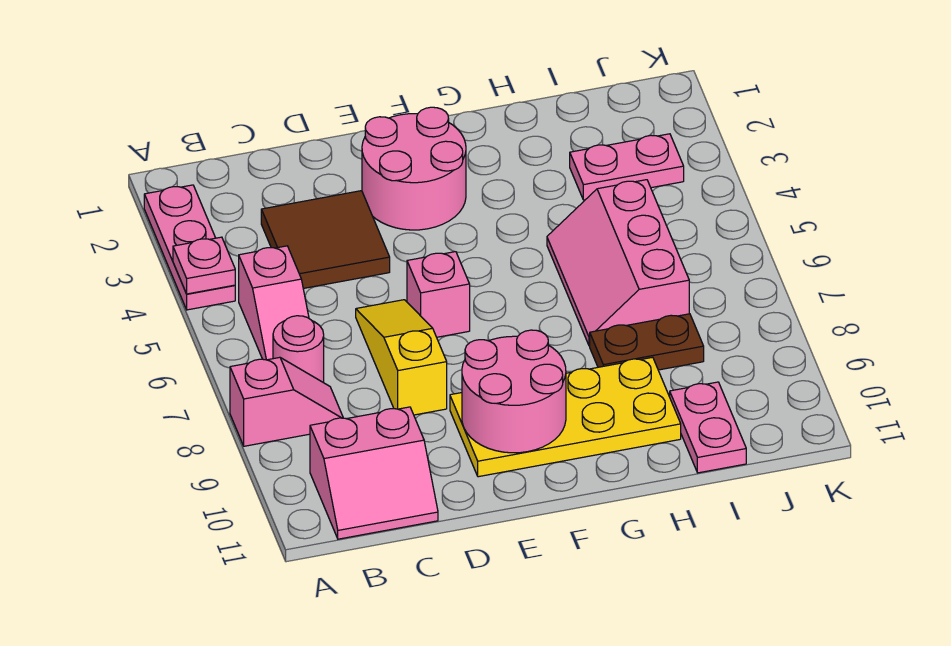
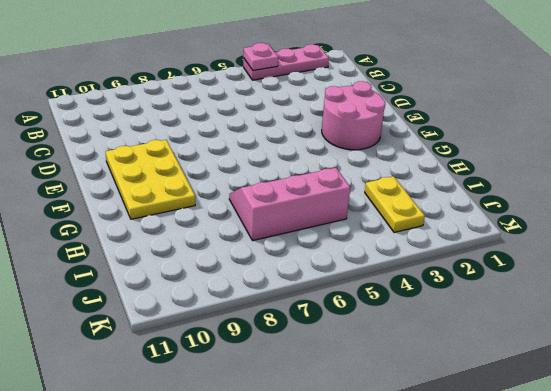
yellow plate E9:G10 level 1 -> yellow plate E9:H10 level 1
yellow plate I3:J3 level 1 -> pink plate I3:J3 level 1
none -> pink slope A8:B8 level 1 top A
none -> pink slope B5:B6 level 1 top 5
none -> pink round brick B7 level 1

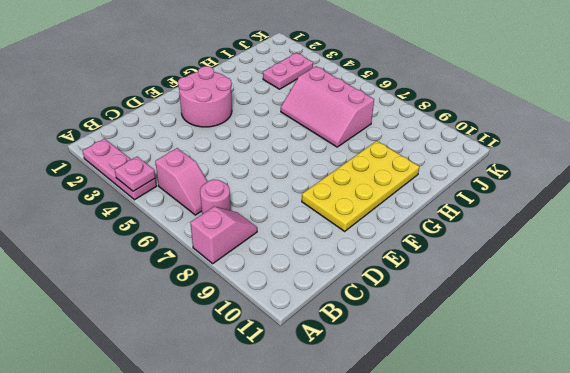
none -> pink slope B10:C11 level 1 top 10
none -> brown tile C3:D4 level 1
none -> yellow slope D6:D8 level 1 top 8

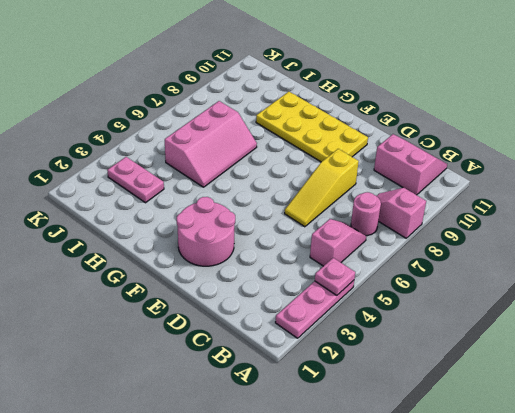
none -> brown tile C3:D4 level 1
none -> pink brick E6 level 1
none -> brown plate H8:I8 level 1

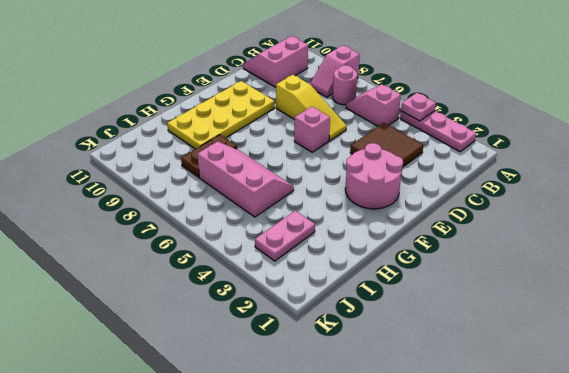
none -> pink plate I10:I11 level 1
none -> pink round brick E9:F10 level 2

